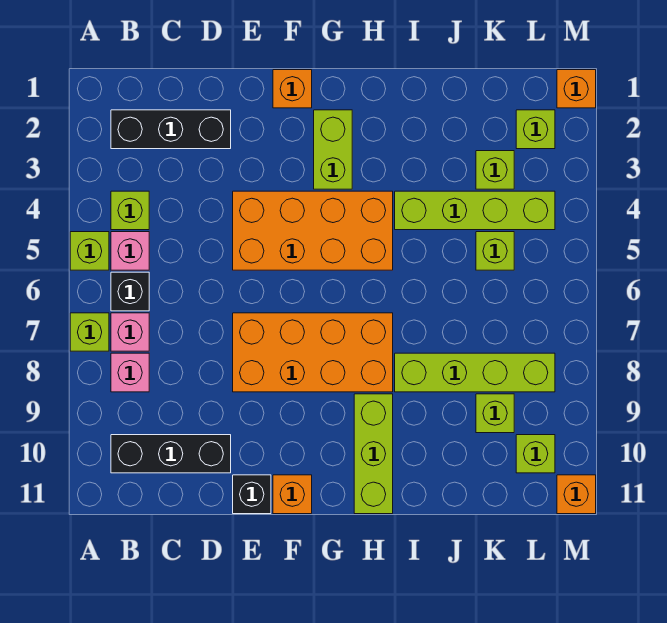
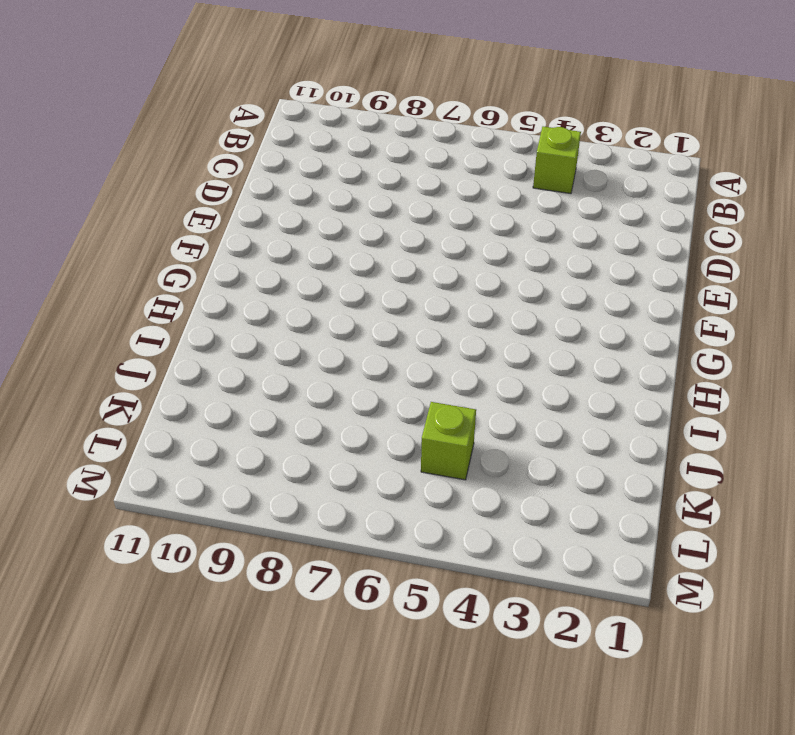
none -> lime brick A5 level 1
none -> lime brick A7 level 1
none -> black brick B2:D2 level 1

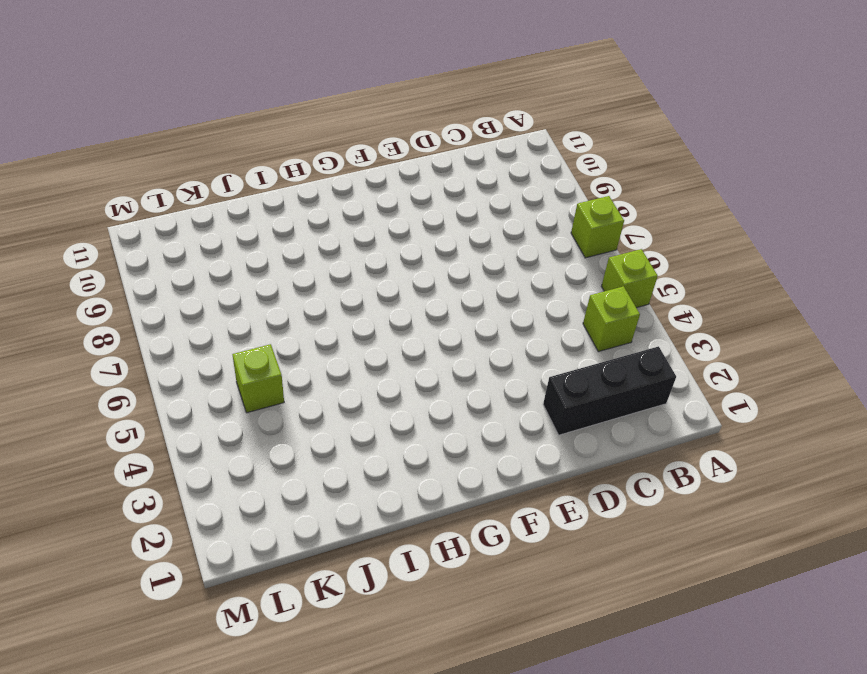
none -> pink brick B5 level 1
none -> black brick B6 level 1
none -> pink brick B7 level 1

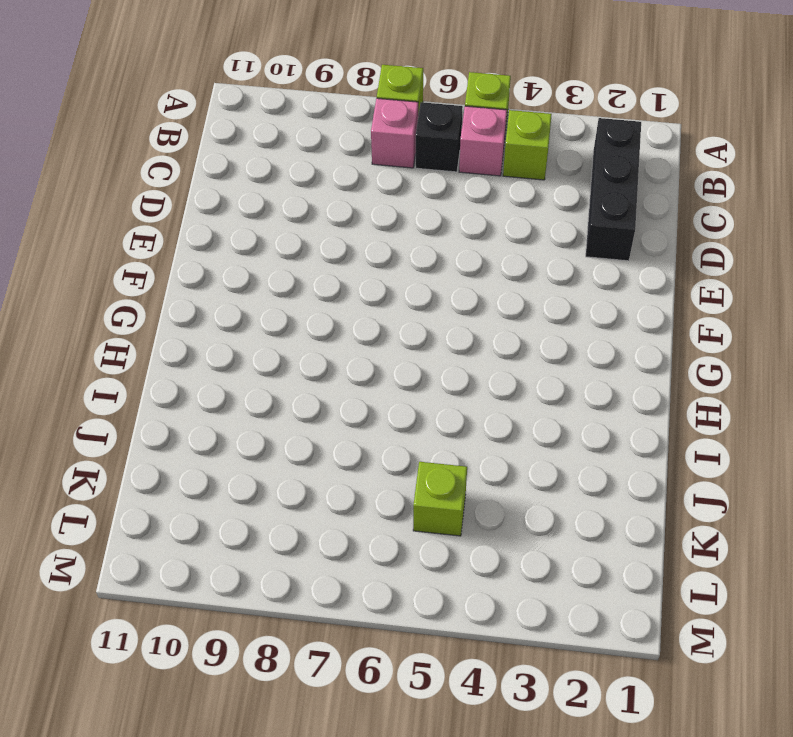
none -> pink brick B8 level 1
none -> black brick B10:D10 level 1
none -> orange brick E4:H5 level 1

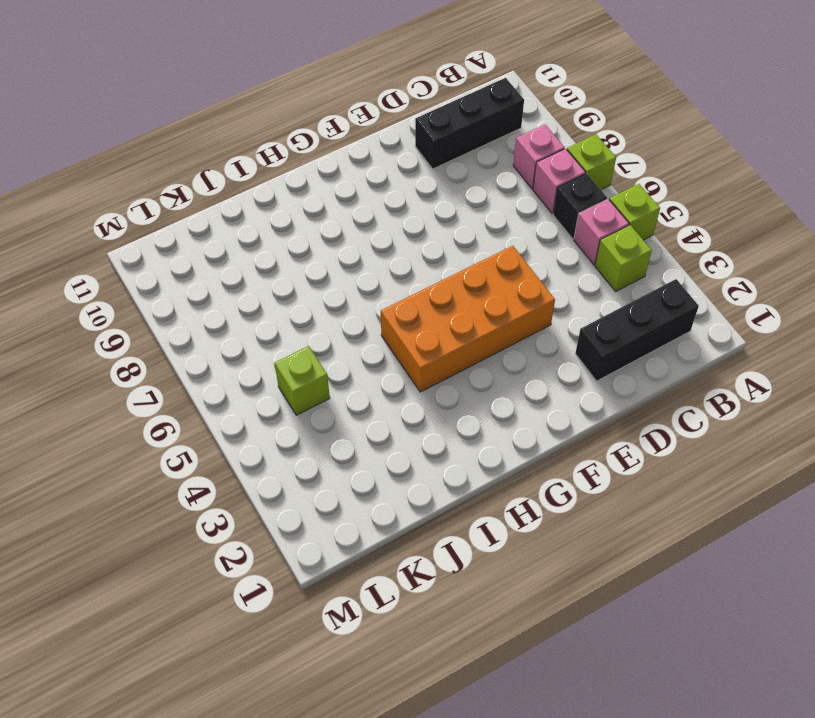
none -> orange brick E7:H8 level 1
none -> black brick E11 level 1
none -> orange brick F1 level 1

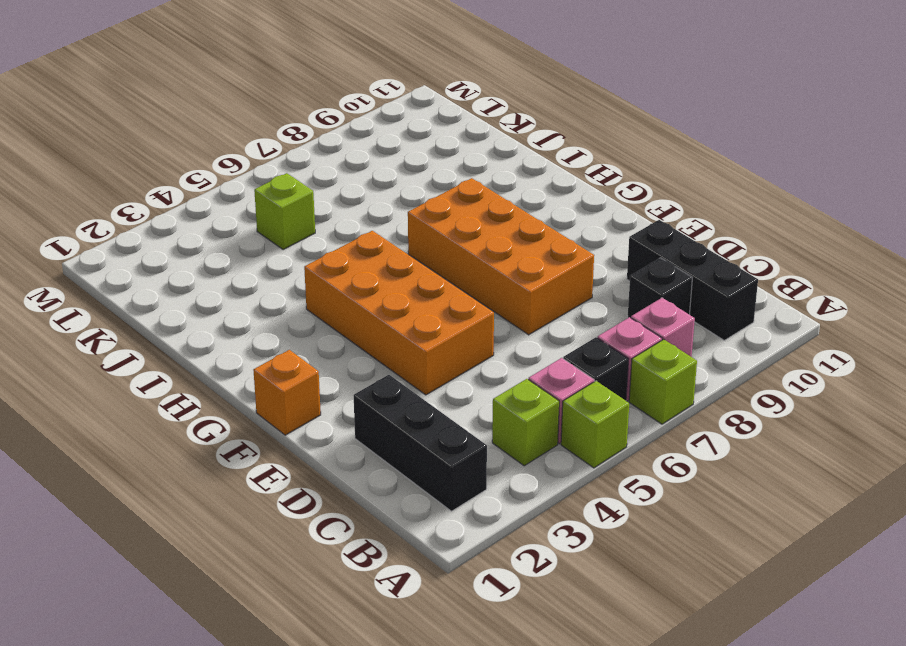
black brick C9 level 1 -> black brick E11 level 1
none -> orange brick F11 level 1
none -> lime brick G2:G3 level 1
none -> lime brick H9:H11 level 1

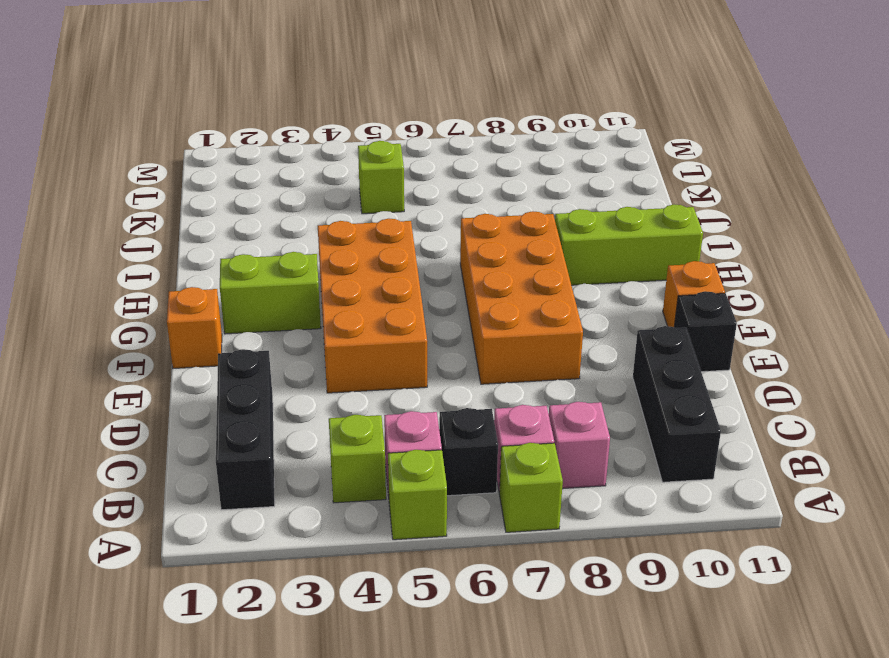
none -> lime brick I4:L4 level 1
none -> lime brick I8:L8 level 1
none -> lime brick K3 level 1

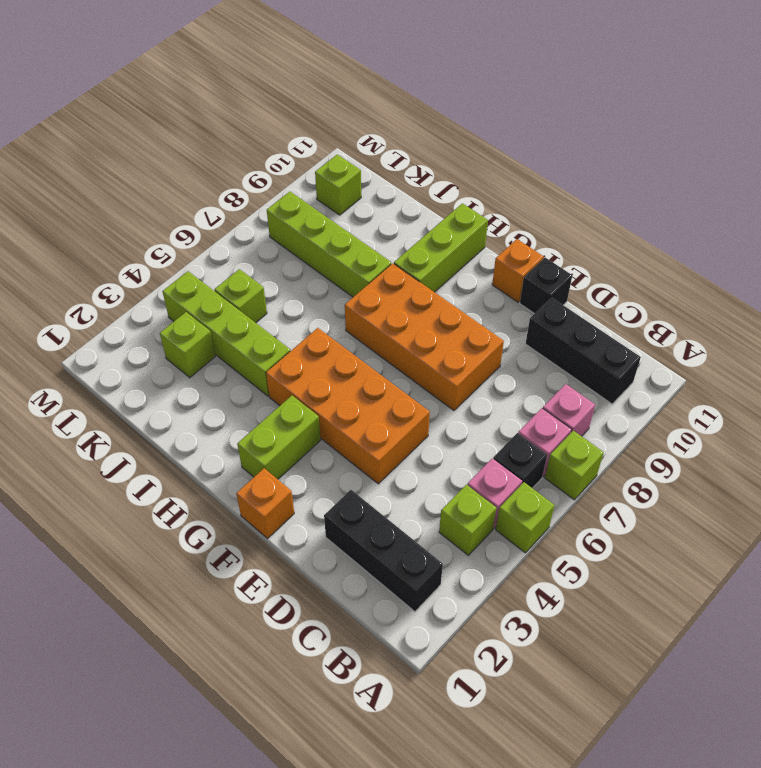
none -> lime brick K9 level 1
none -> lime brick L2 level 1
none -> orange brick M1 level 1

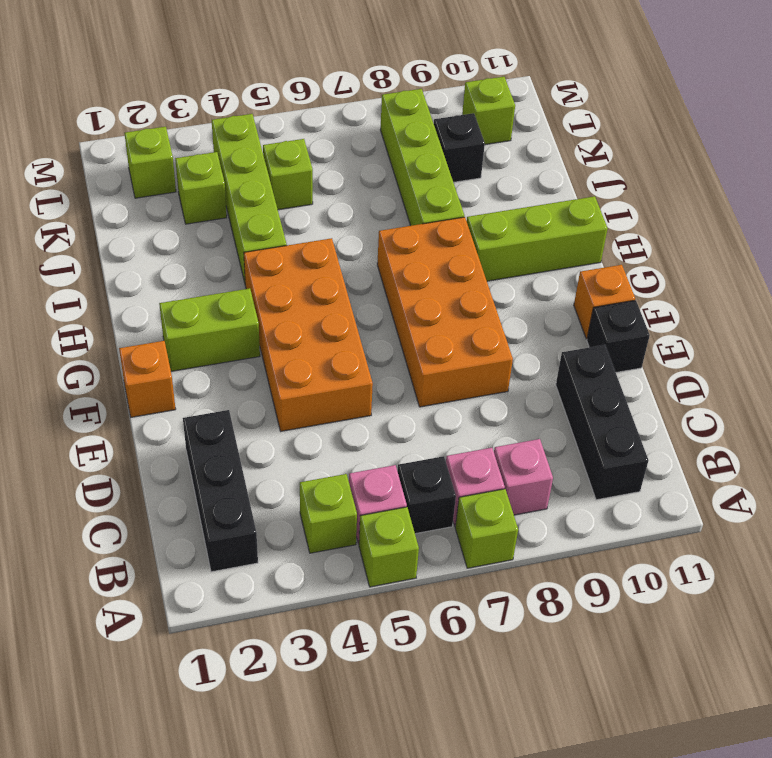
black brick K9 level 1 -> lime brick K9 level 1
none -> orange brick M1 level 1
none -> orange brick M11 level 1

